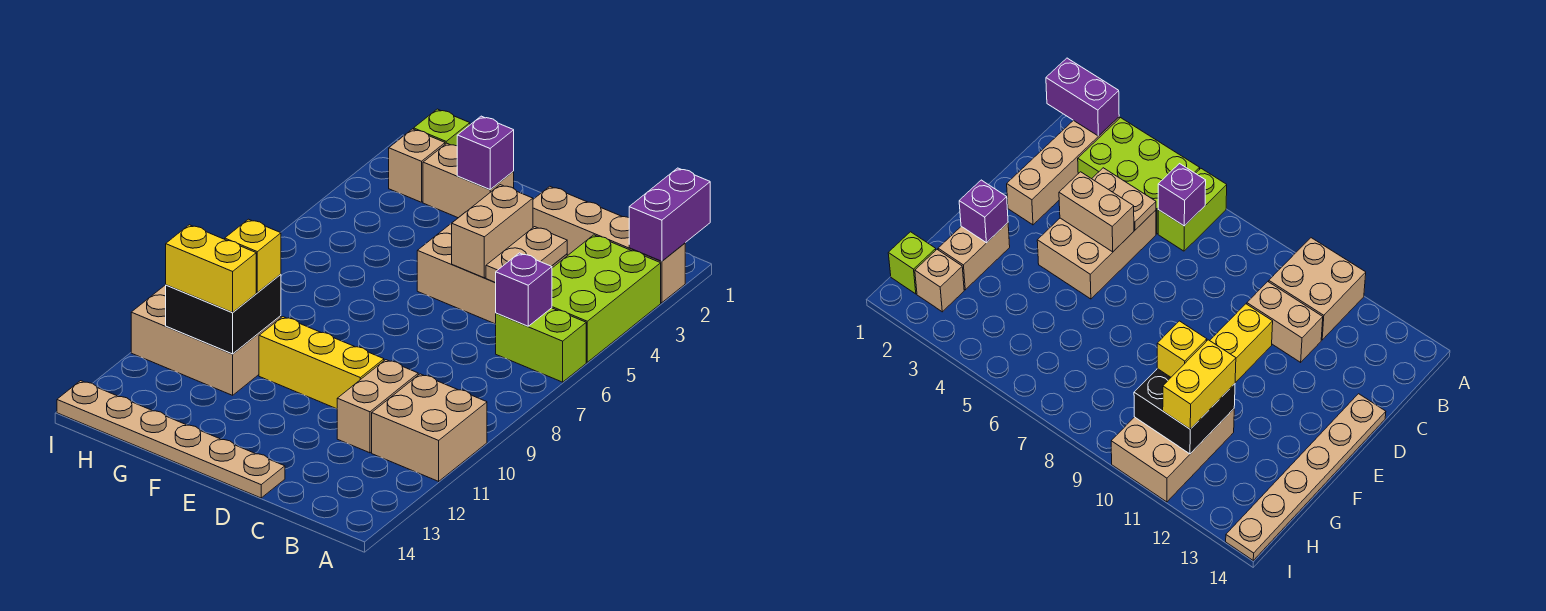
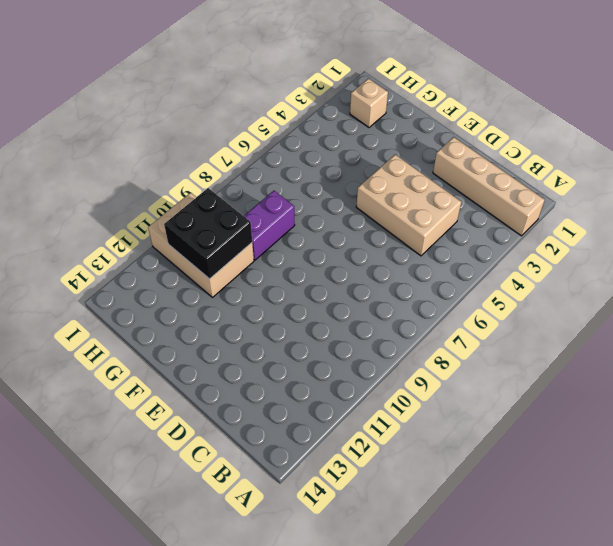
purple brick G8:G9 level 1 -> purple brick A1:A2 level 2
none -> lime brick A3:B5 level 1
none -> lime brick A6:B6 level 1
none -> tan brick A10:B11 level 1

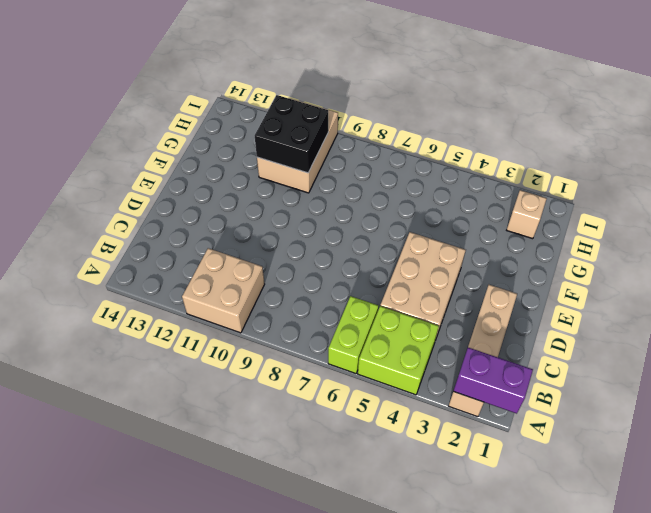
lime brick A4:B5 level 1 -> lime brick A3:B5 level 1
none -> tan brick C10:C11 level 1
none -> yellow brick D10:F10 level 1
none -> tan plate D14:I14 level 1

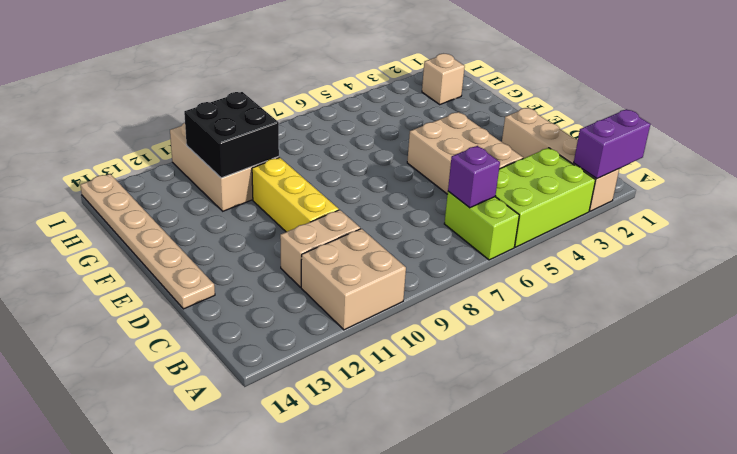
none -> tan brick F2:G2 level 1
none -> lime brick H1 level 1
none -> tan plate C4:C5 level 2

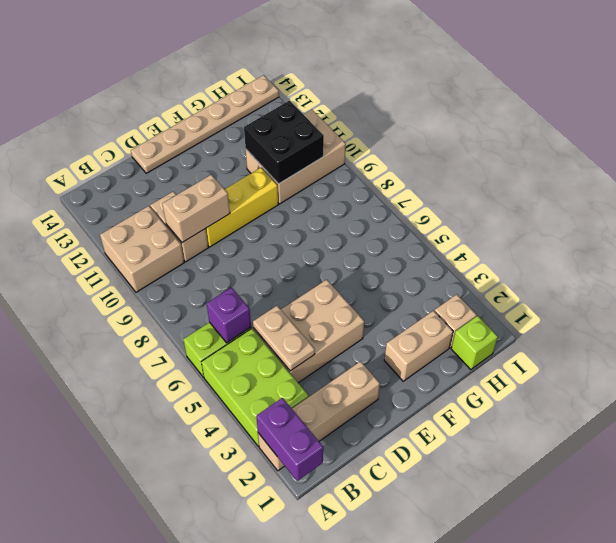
tan brick C10:D10 level 2 -> tan brick D4:D5 level 2
none -> purple brick F2 level 2
none -> yellow brick G10 level 3
none -> yellow brick G11:H11 level 3

